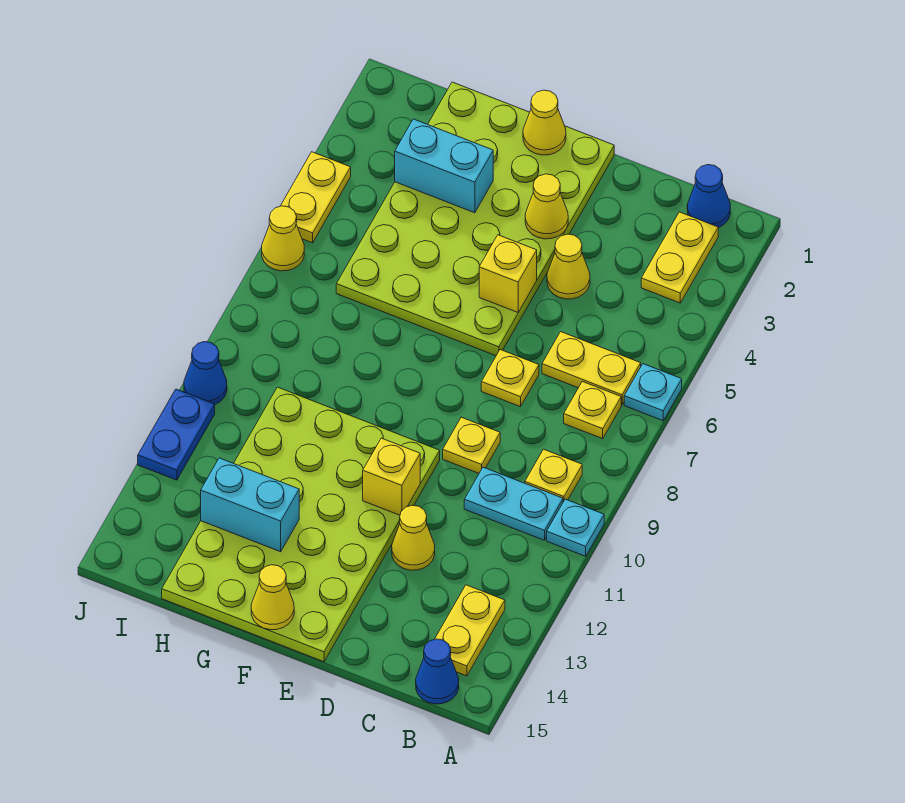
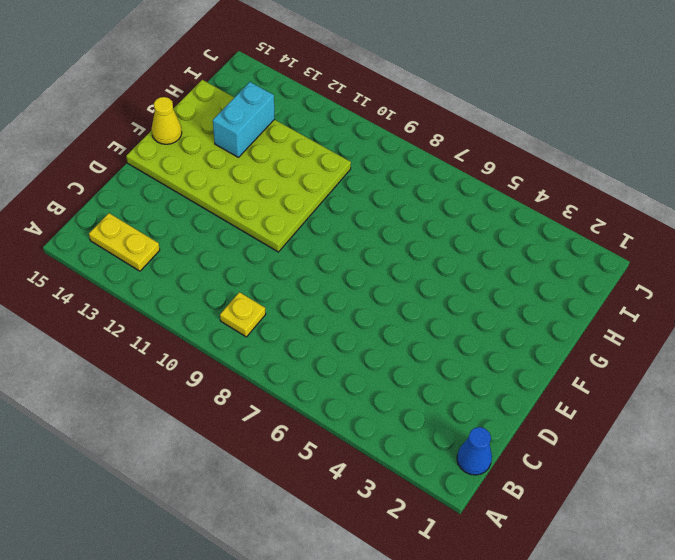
none -> cyan plate A6 level 1
none -> cyan plate A10 level 1
none -> yellow plate B2:B3 level 1

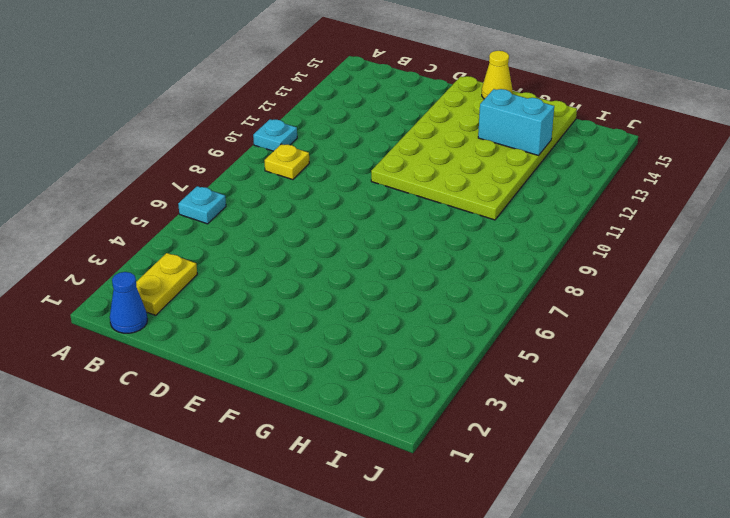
none -> yellow plate B6:C6 level 1
none -> yellow plate B7 level 1
none -> cyan plate B10:C10 level 1

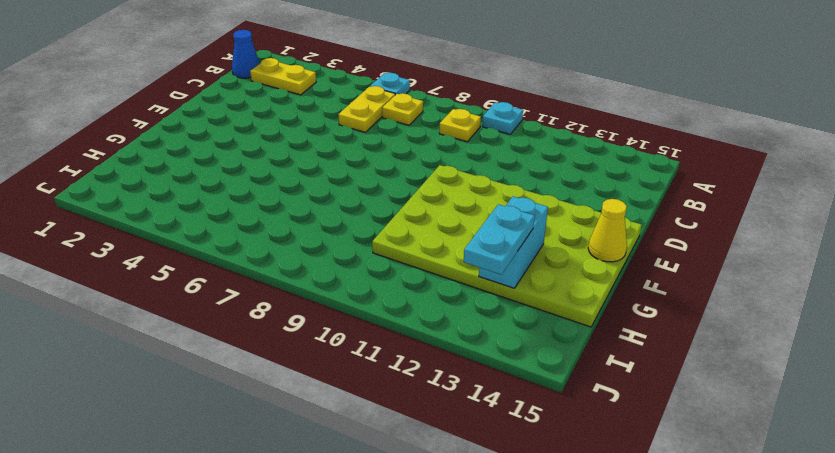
cyan plate H13:I13 level 3 -> cyan plate B10:C10 level 1
none -> yellow plate B13:B14 level 1
none -> blue cone B15 level 1
none -> yellow cone D4 level 1

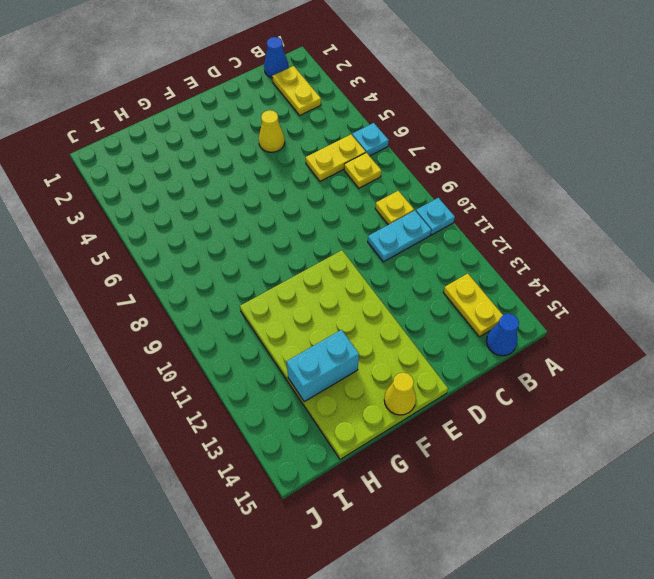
none -> yellow plate D7 level 1
none -> yellow plate D9 level 1
none -> yellow cone D12 level 1

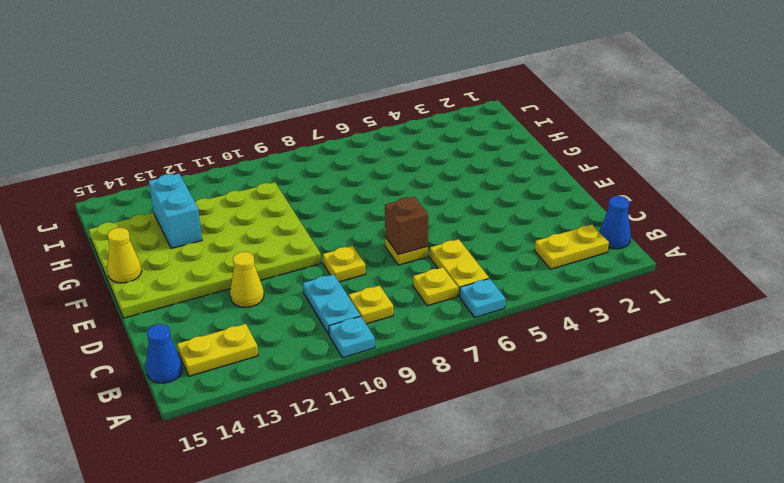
brown brick D7 level 2 -> none
none -> yellow cone D4 level 1
none -> lime plate E1:H6 level 1
none -> yellow plate J4:J5 level 1

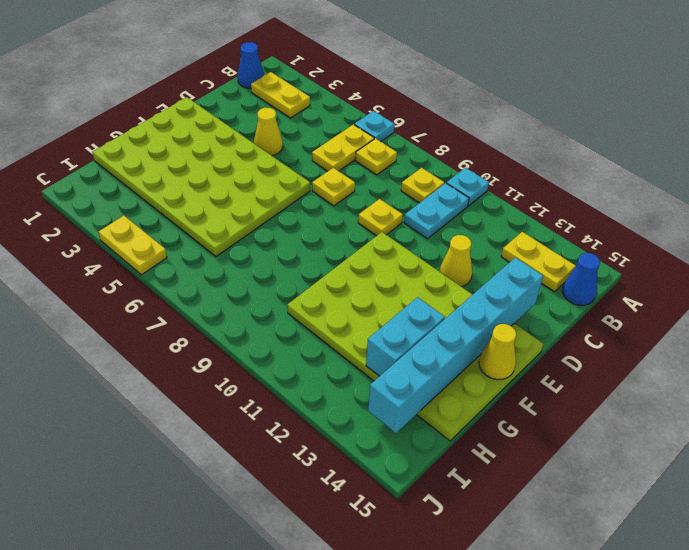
cyan brick D14:I14 level 2 -> none
none -> yellow cone J6 level 1
none -> blue cone J10 level 1
none -> blue plate J11:J12 level 1

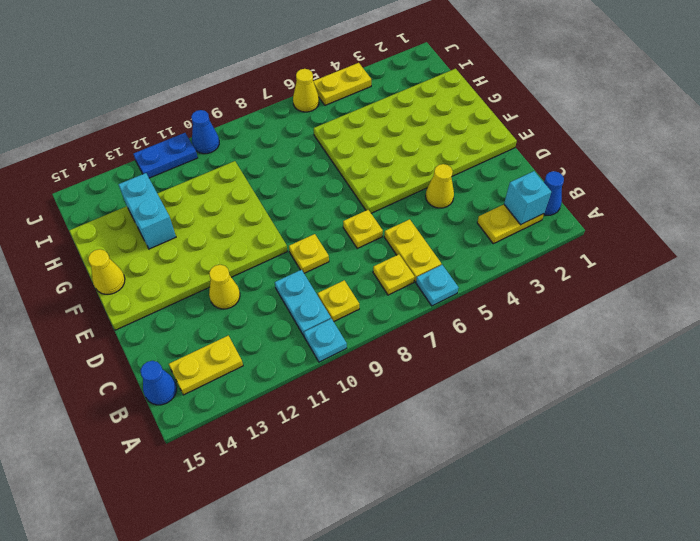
cyan brick B2 level 2 -> none
none -> yellow cone E3 level 2
none -> yellow brick E5 level 2
none -> yellow brick E11 level 2

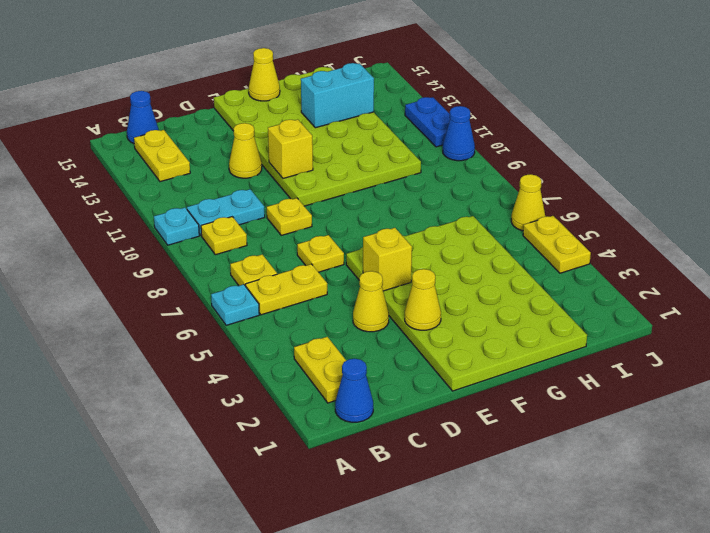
none -> yellow cone F1 level 2
none -> cyan brick G3:H3 level 2

